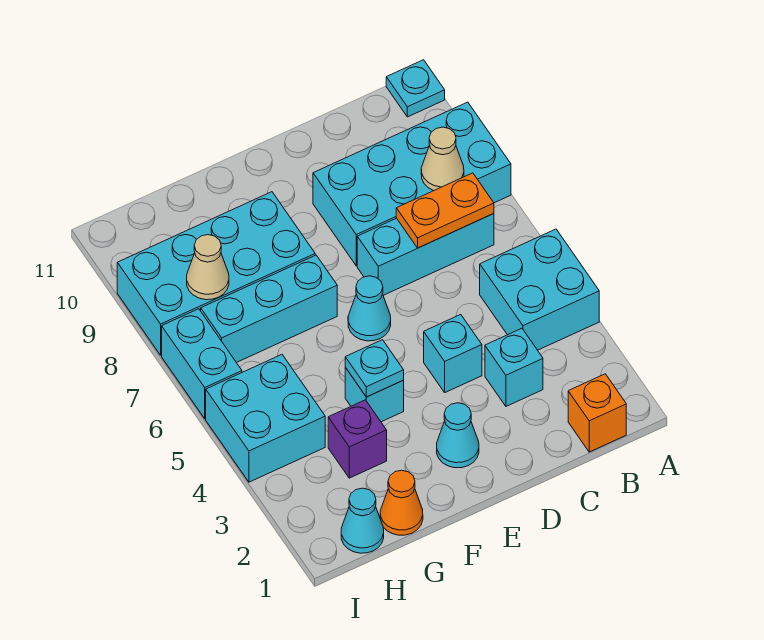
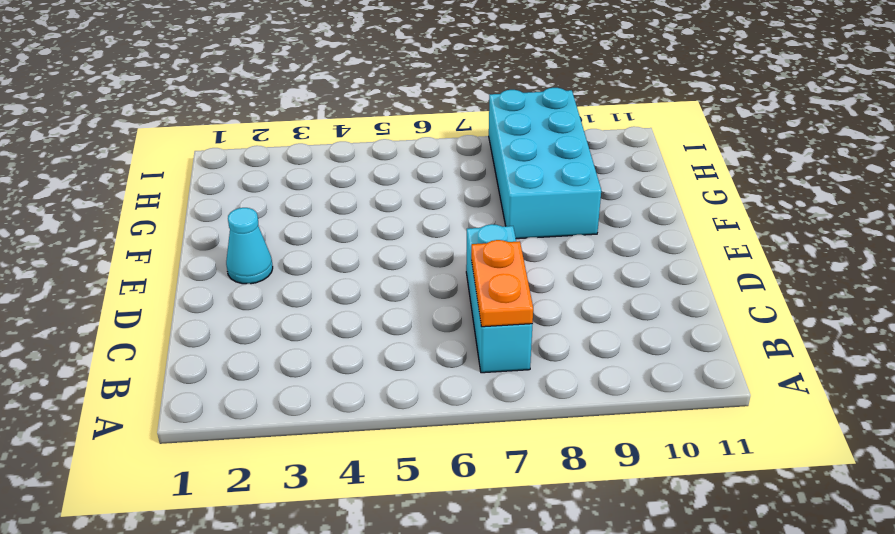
none -> cyan brick A4:B5 level 1
none -> cyan brick A8:D9 level 1
none -> cyan plate A11 level 1

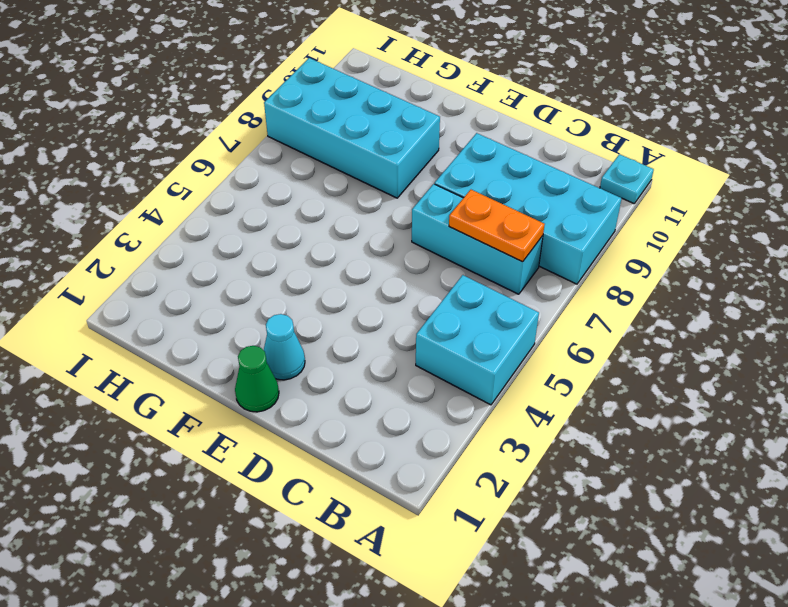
green cone E1 level 1 -> none
none -> orange brick B1 level 1
none -> cyan brick C3 level 1
none -> cyan brick D4 level 1

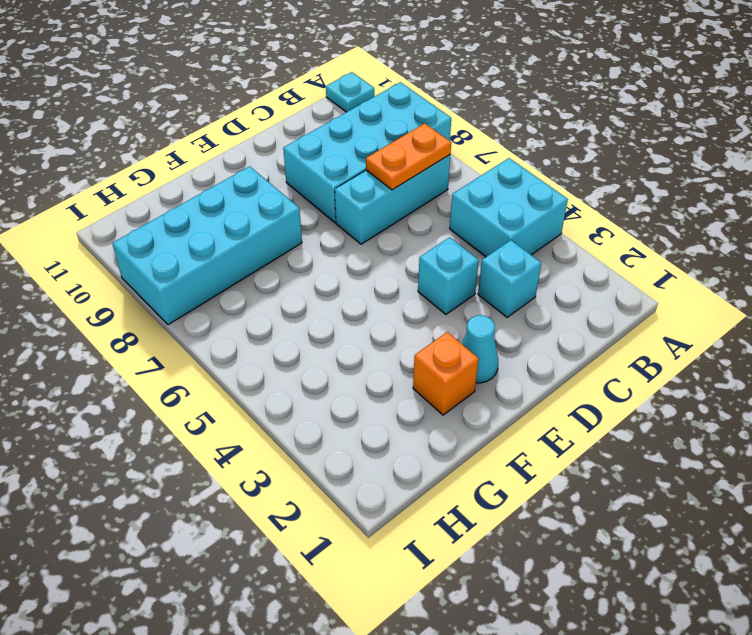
orange brick F2 level 1 -> orange brick B1 level 1
none -> cyan cone E6 level 1
none -> cyan brick F4 level 1
none -> cyan brick F7:H7 level 1

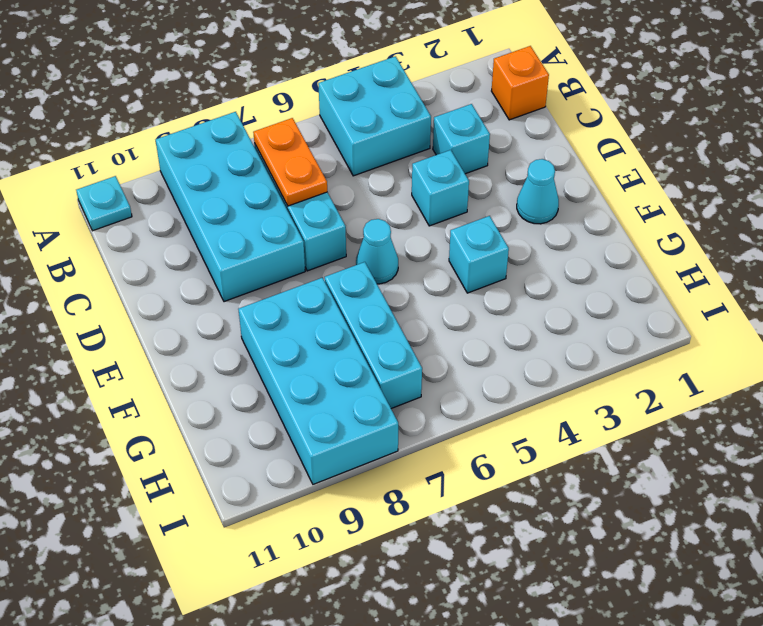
none -> orange cone G1 level 1
none -> purple brick G3 level 1
none -> cyan cone H1 level 1

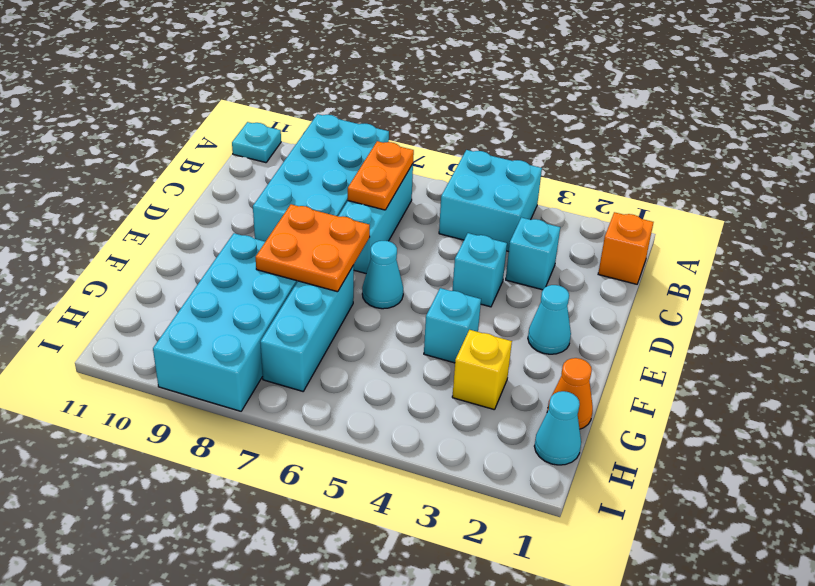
orange plate E7:F8 level 2 -> none
yellow brick G3 level 1 -> purple brick G3 level 1
none -> cyan brick H4:I5 level 1
none -> cyan brick I6:I7 level 1
none -> tan cone B8 level 2

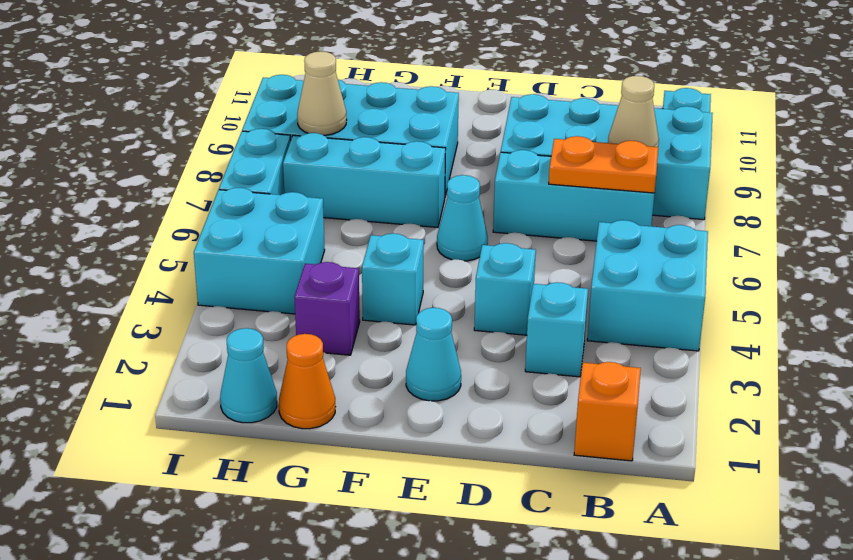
none -> cyan plate F4 level 2

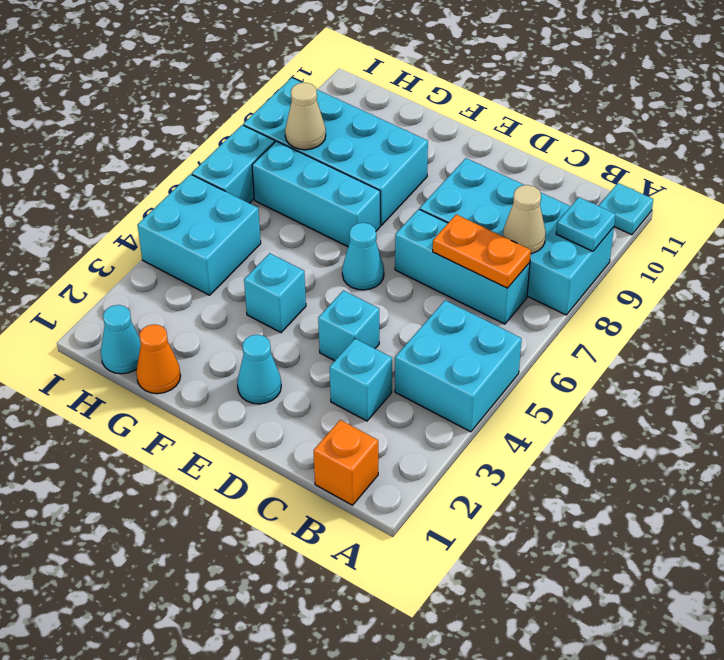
cyan plate A9 level 2 -> cyan plate F4 level 2
none -> purple brick G3 level 1

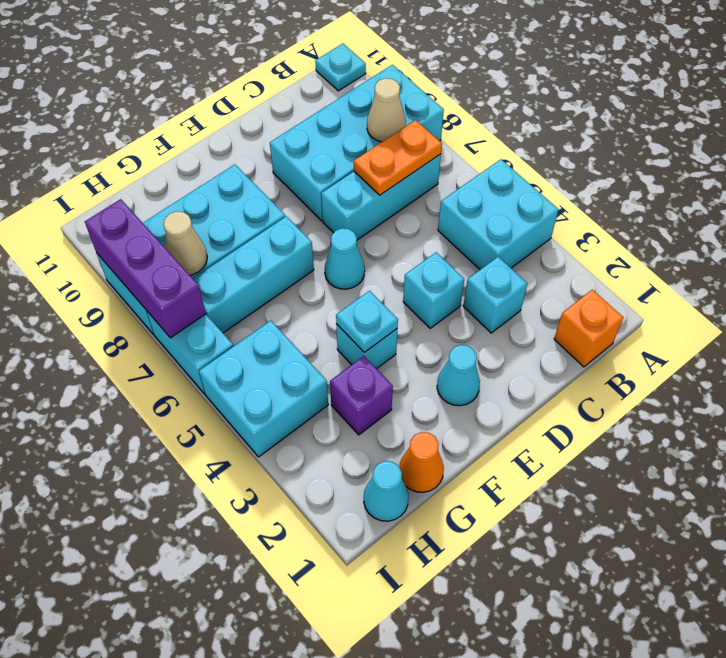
purple brick I7:I9 level 2 -> none

